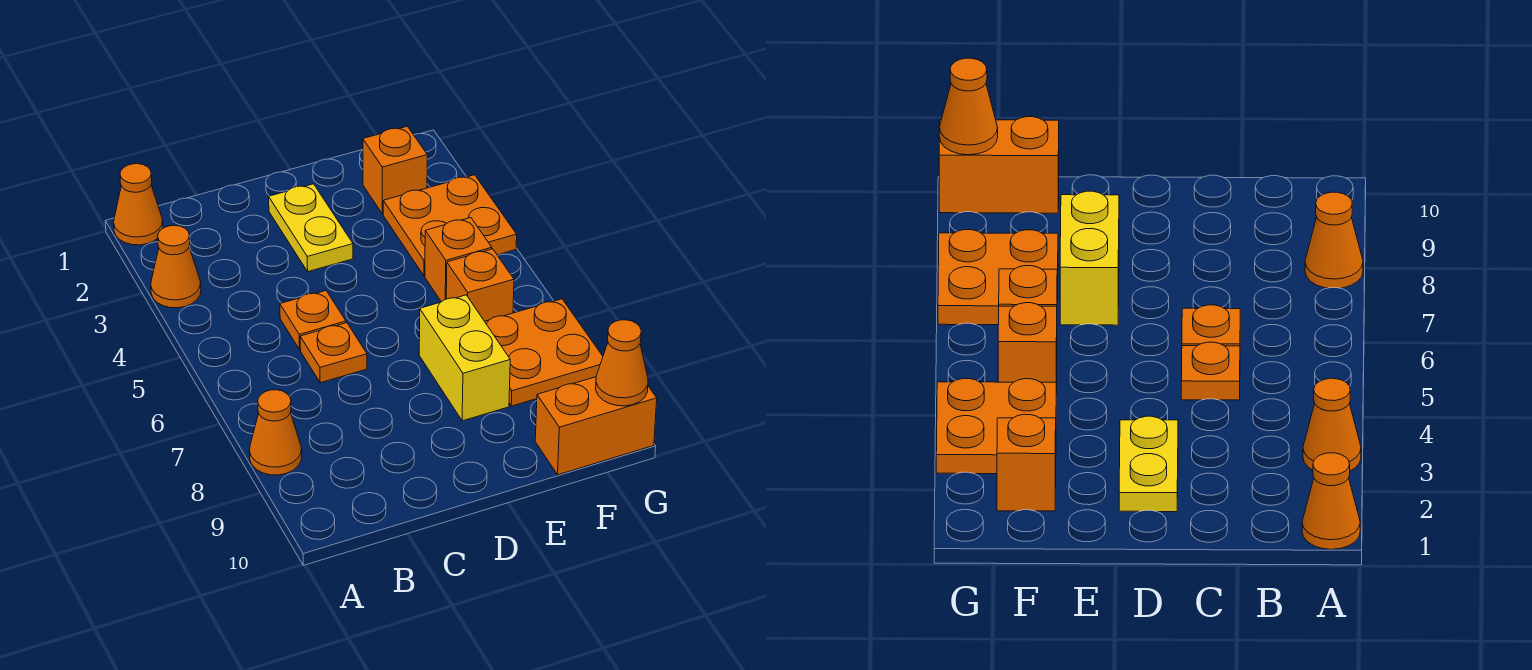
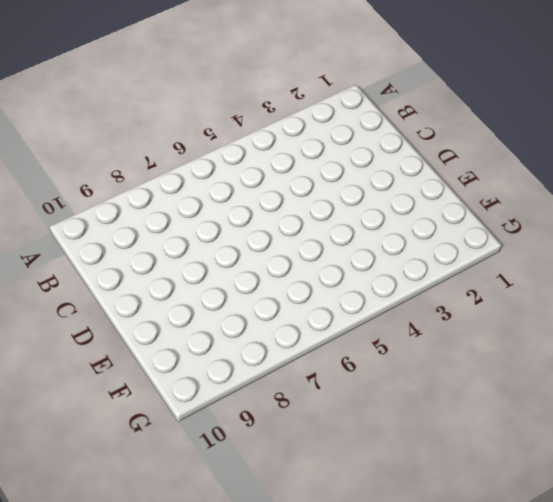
none -> orange cone A1 level 1
none -> orange cone A3 level 1
none -> orange cone A8 level 1

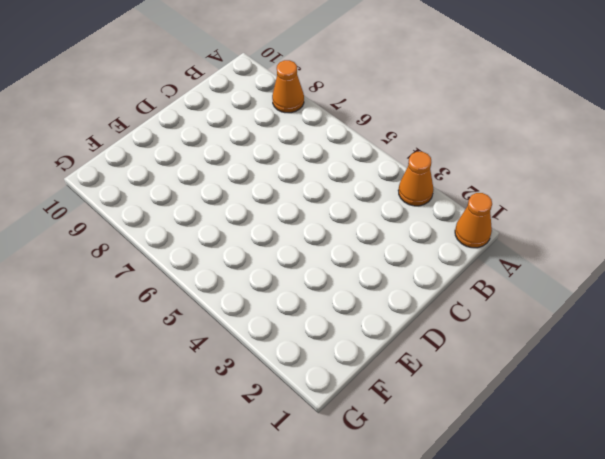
none -> orange plate C5 level 1
none -> orange plate C6 level 1
none -> yellow plate D2:D3 level 1

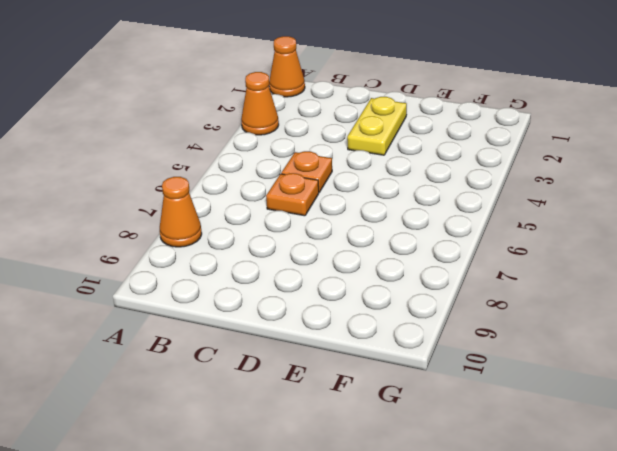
none -> yellow brick E7:E8 level 1
none -> orange brick F2 level 1
none -> orange plate F3:G4 level 1

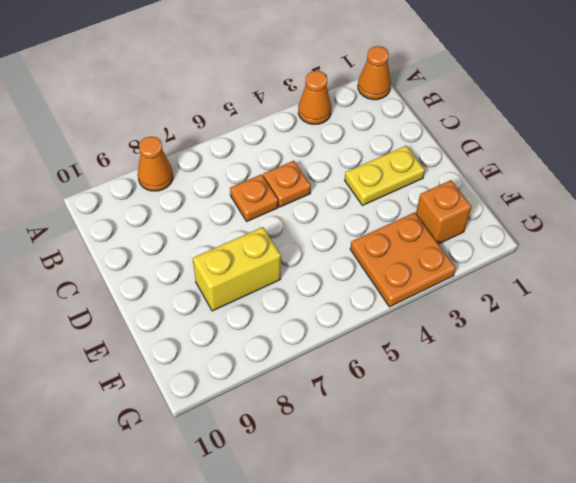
none -> orange brick F5 level 1
none -> orange brick F6 level 1
none -> orange plate F7:G8 level 1

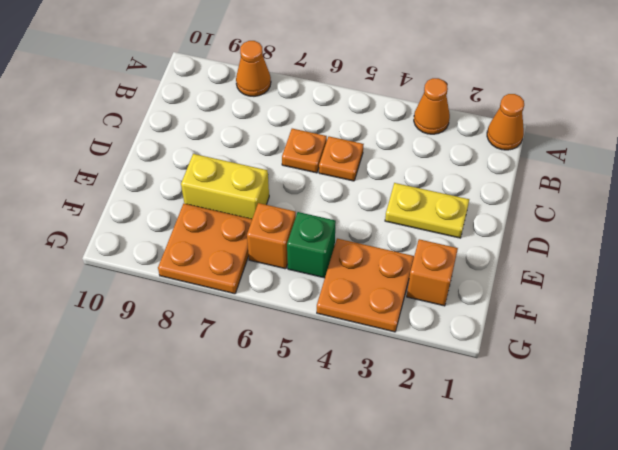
green brick F5 level 1 -> orange brick F5 level 1
none -> orange brick F10:G10 level 1
none -> orange cone G10 level 2

